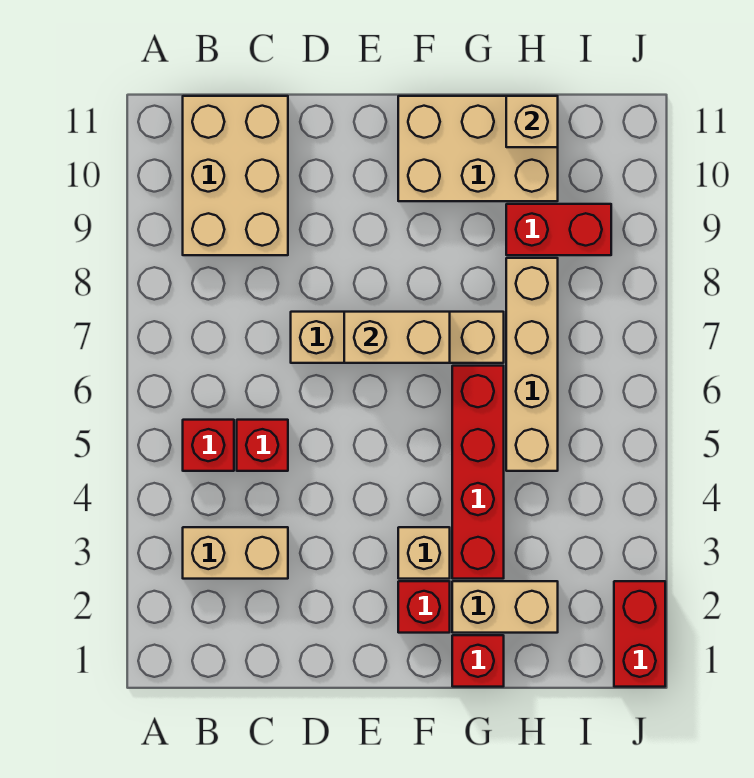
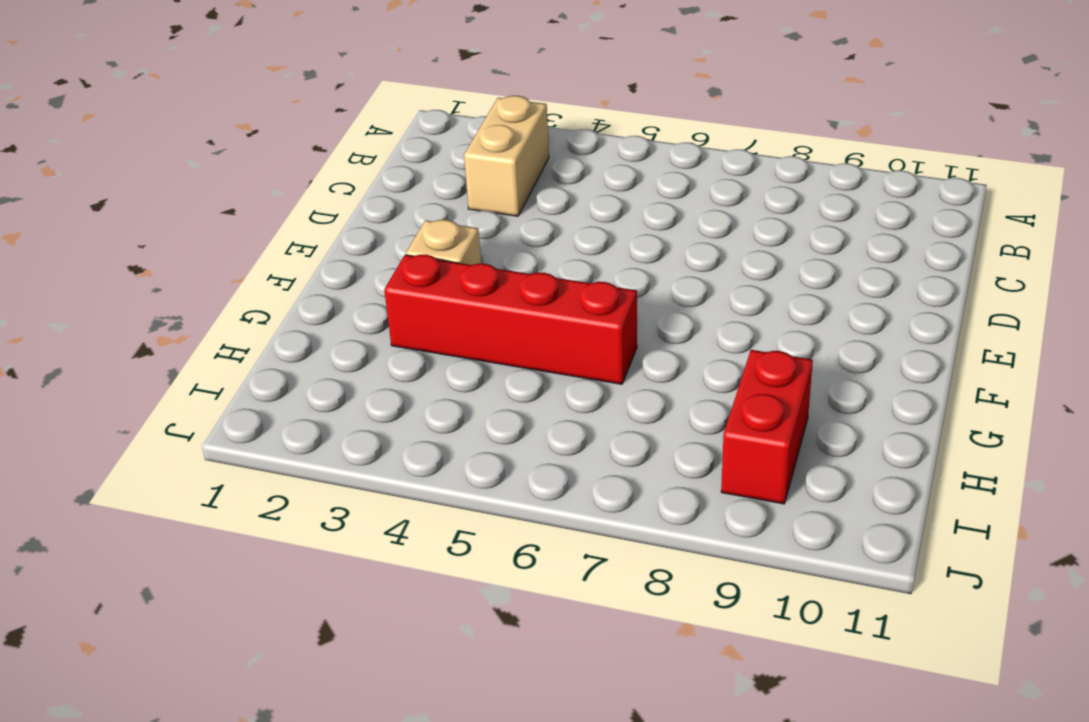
none -> red brick B5 level 1
none -> tan brick B9:C11 level 1
none -> red brick C5 level 1

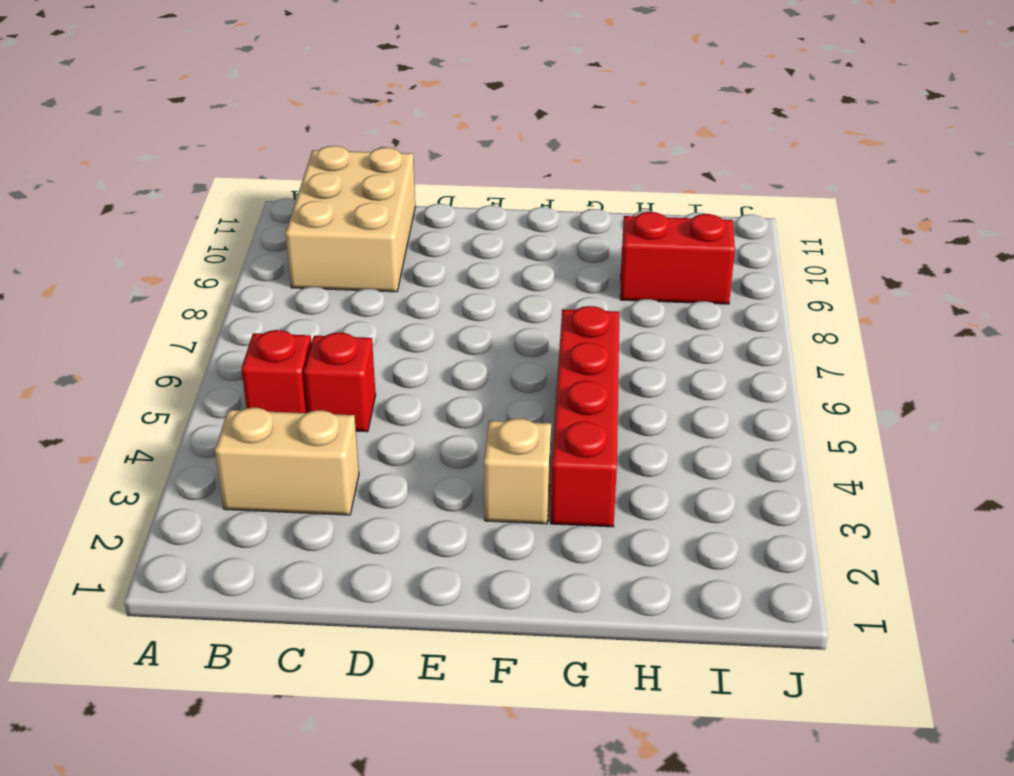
none -> tan brick D7:G7 level 1
none -> red brick F2 level 1
none -> tan brick F10:H11 level 1

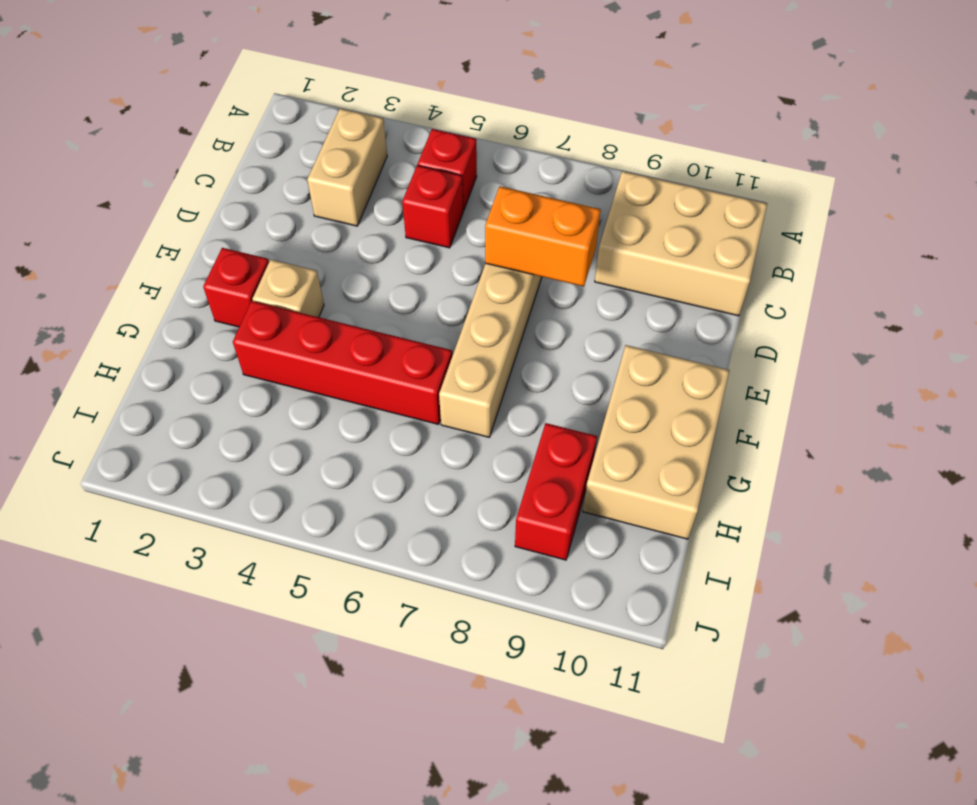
orange brick D7:D8 level 2 -> none
none -> red brick G1 level 1
none -> tan brick G2:H2 level 1
none -> tan brick H5:H8 level 1

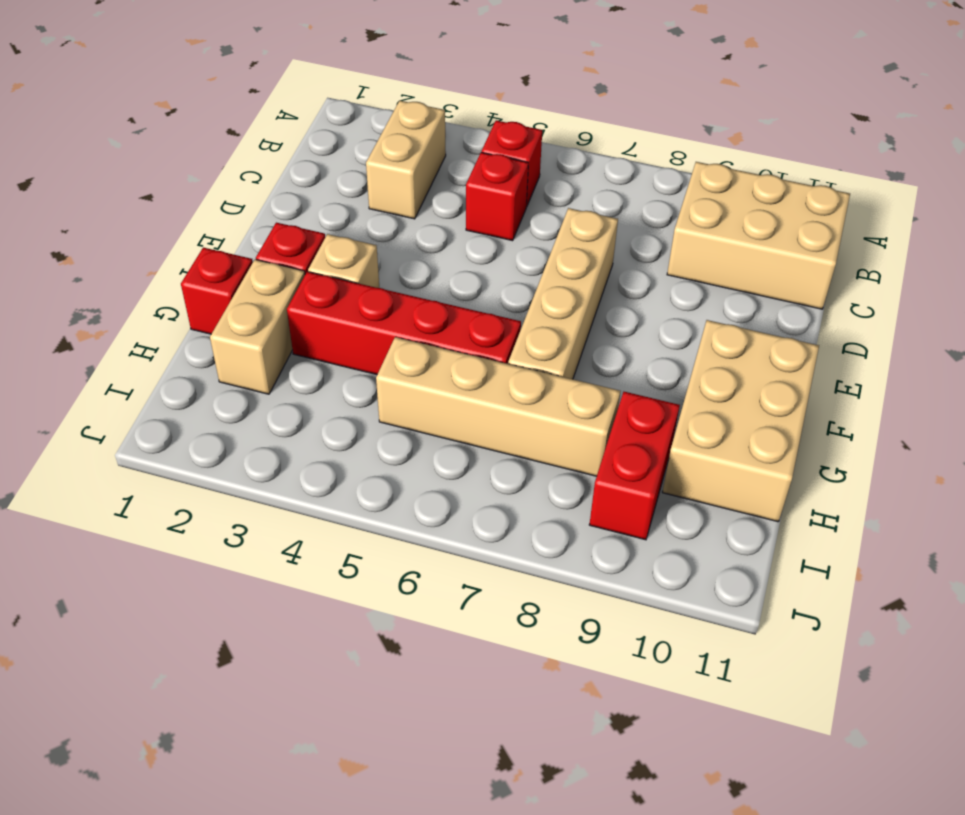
none -> red brick J1:J2 level 1
none -> tan brick E7:F7 level 2
none -> tan brick H11 level 2

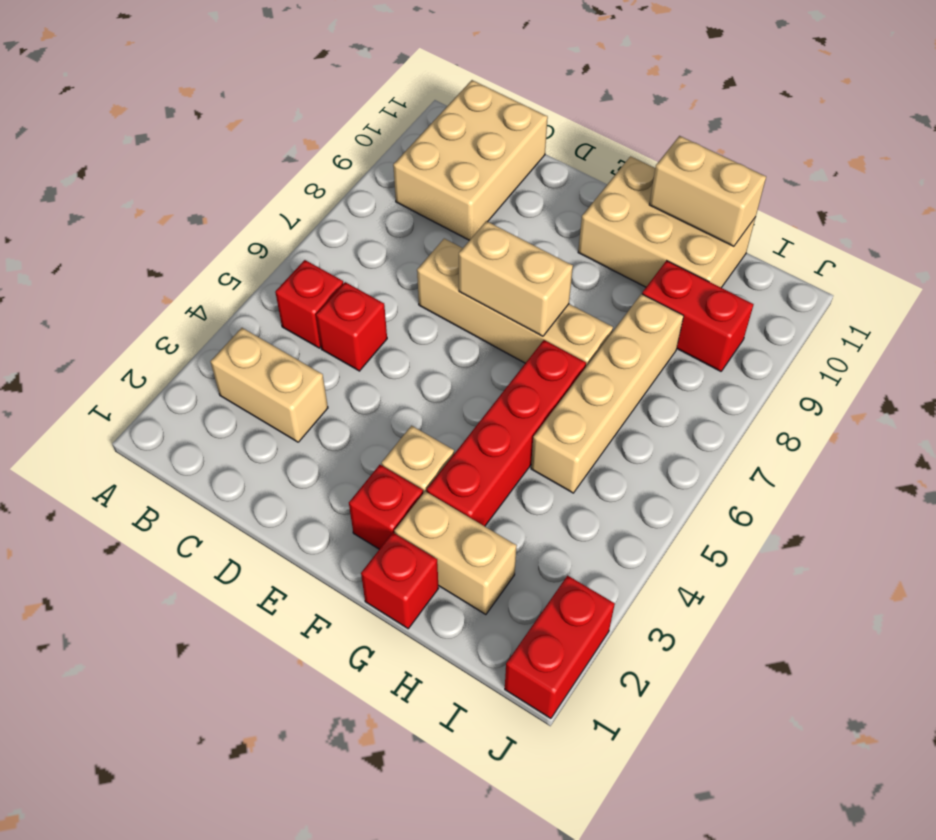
tan brick G11:H11 level 2 -> tan brick H11 level 2

